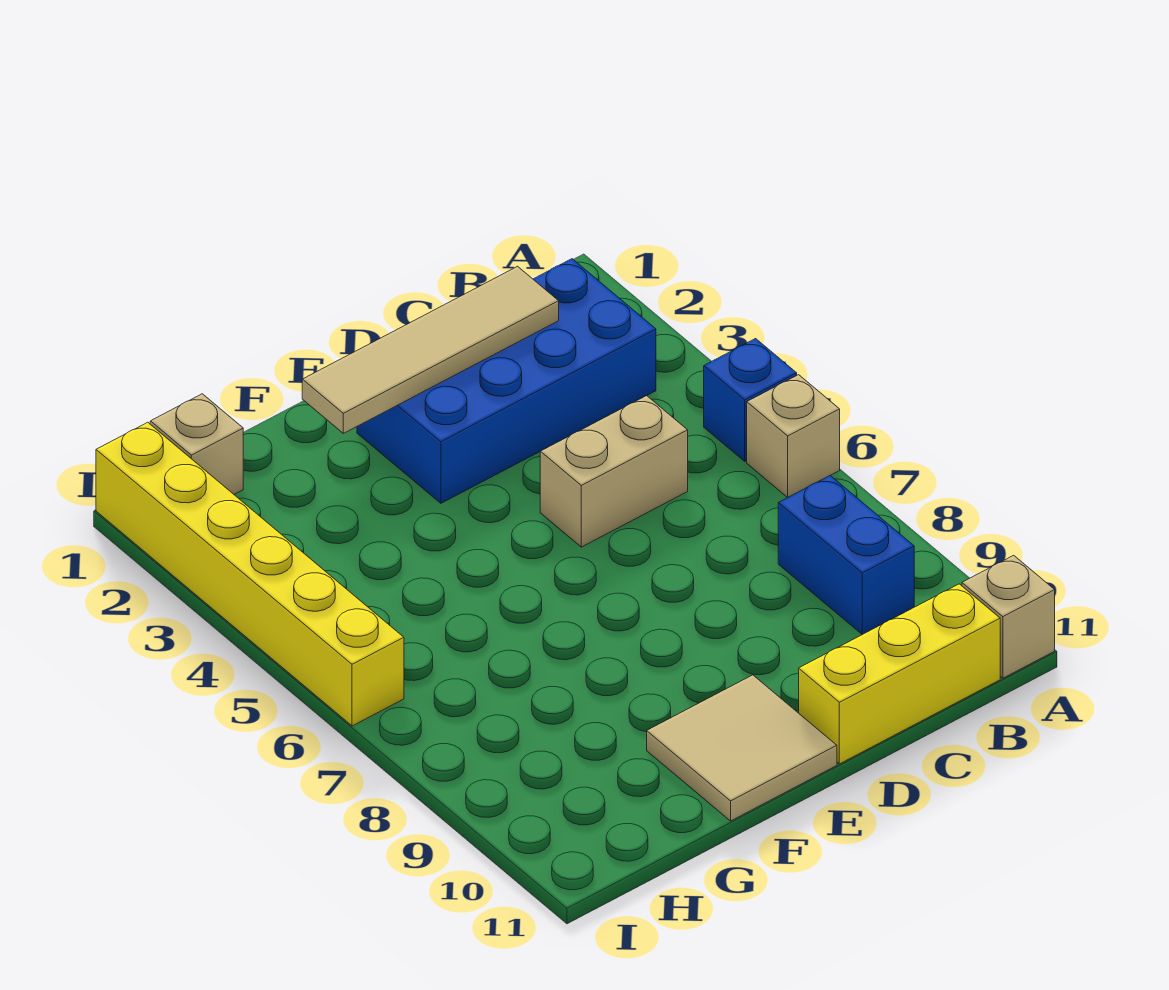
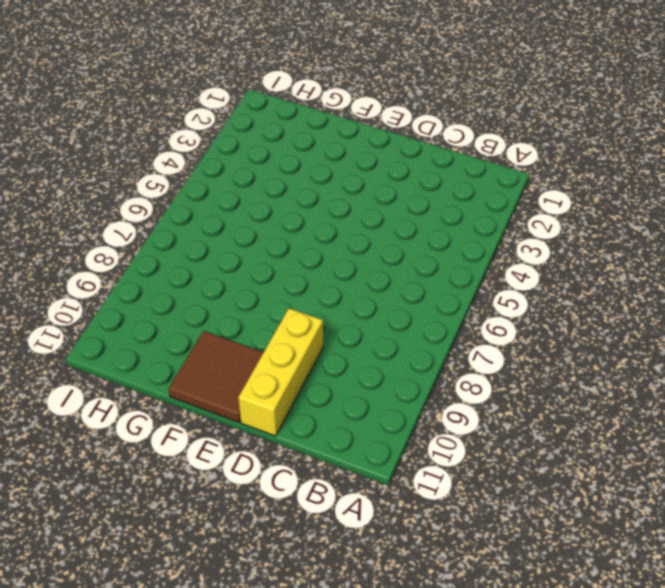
yellow brick D9:D11 level 1 -> yellow brick B11:D11 level 1
brown tile E10:F11 level 1 -> tan tile E10:F11 level 1
none -> blue brick A5 level 1
none -> tan brick A6 level 1

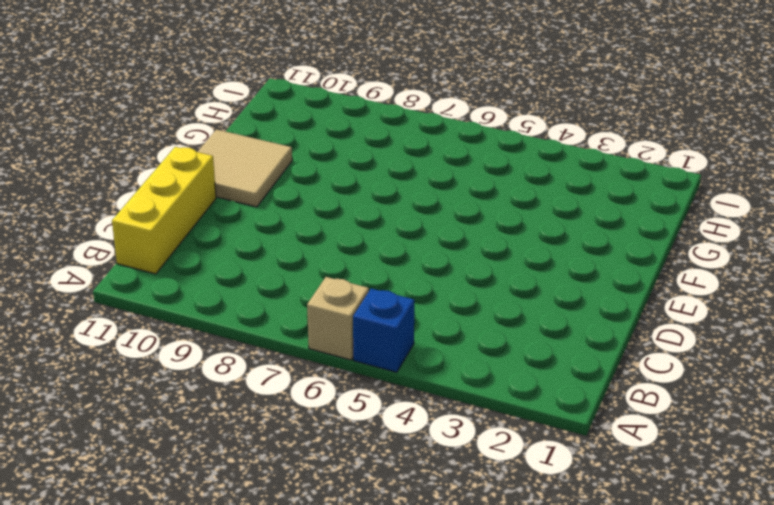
none -> tan brick A11 level 1
none -> blue brick B2:E3 level 1

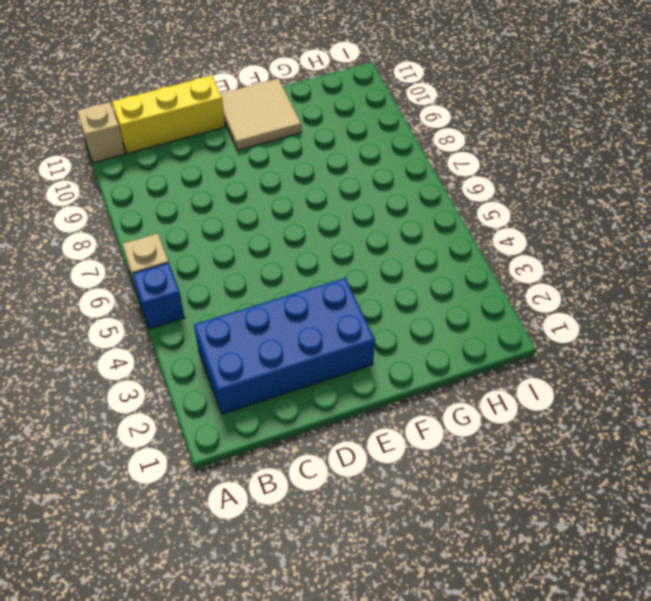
none -> blue brick B8:B9 level 1
none -> tan brick C5:D5 level 1

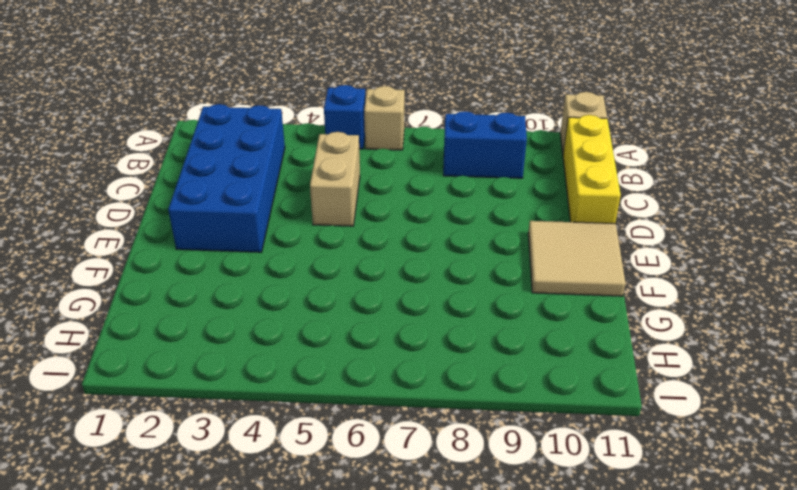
none -> tan brick H1 level 1
none -> yellow brick I1:I6 level 1

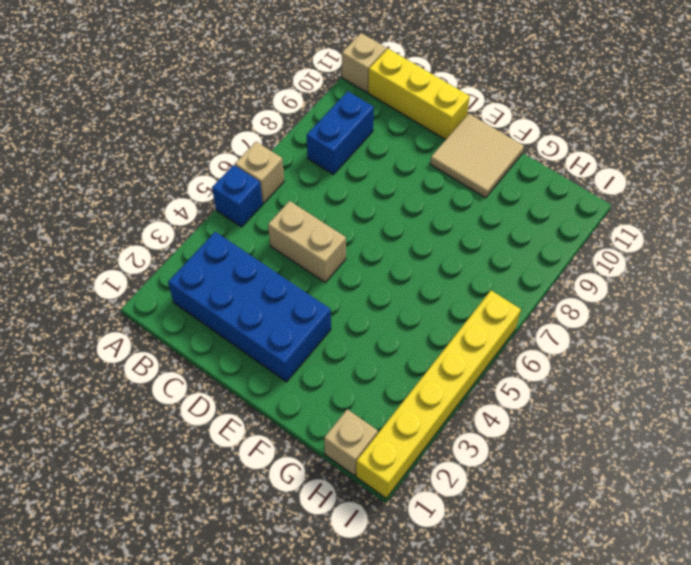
none -> tan tile C2:F2 level 2

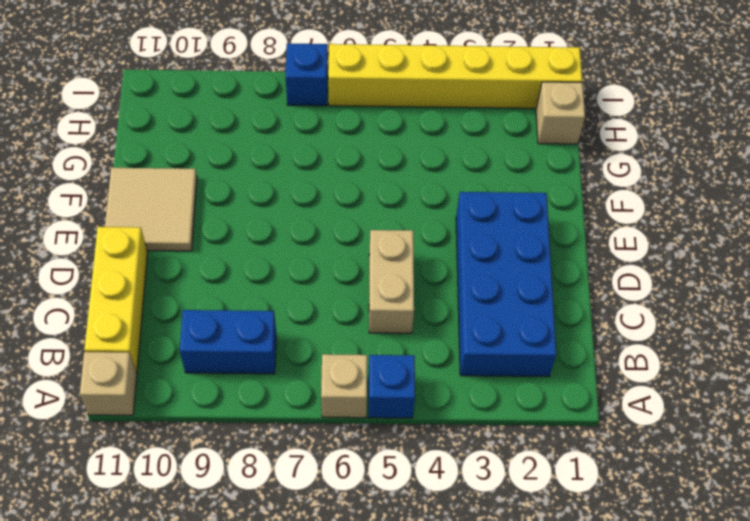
blue brick I7 level 1 -> none
none -> tan tile C2:F2 level 2

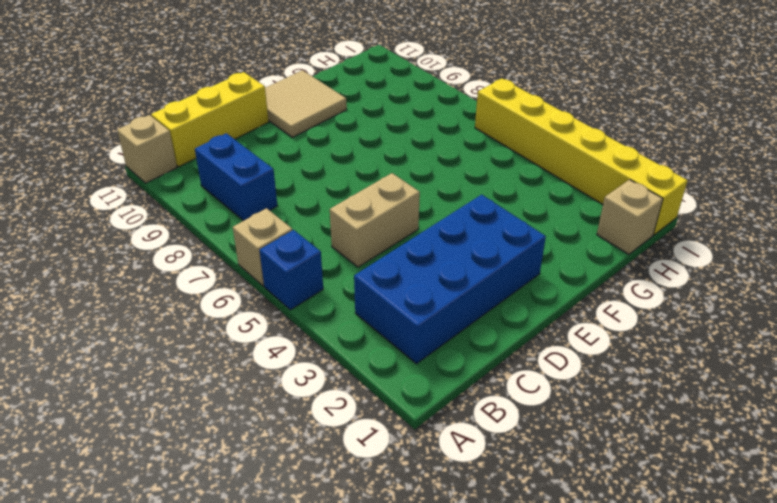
none -> tan tile C2:F2 level 2

